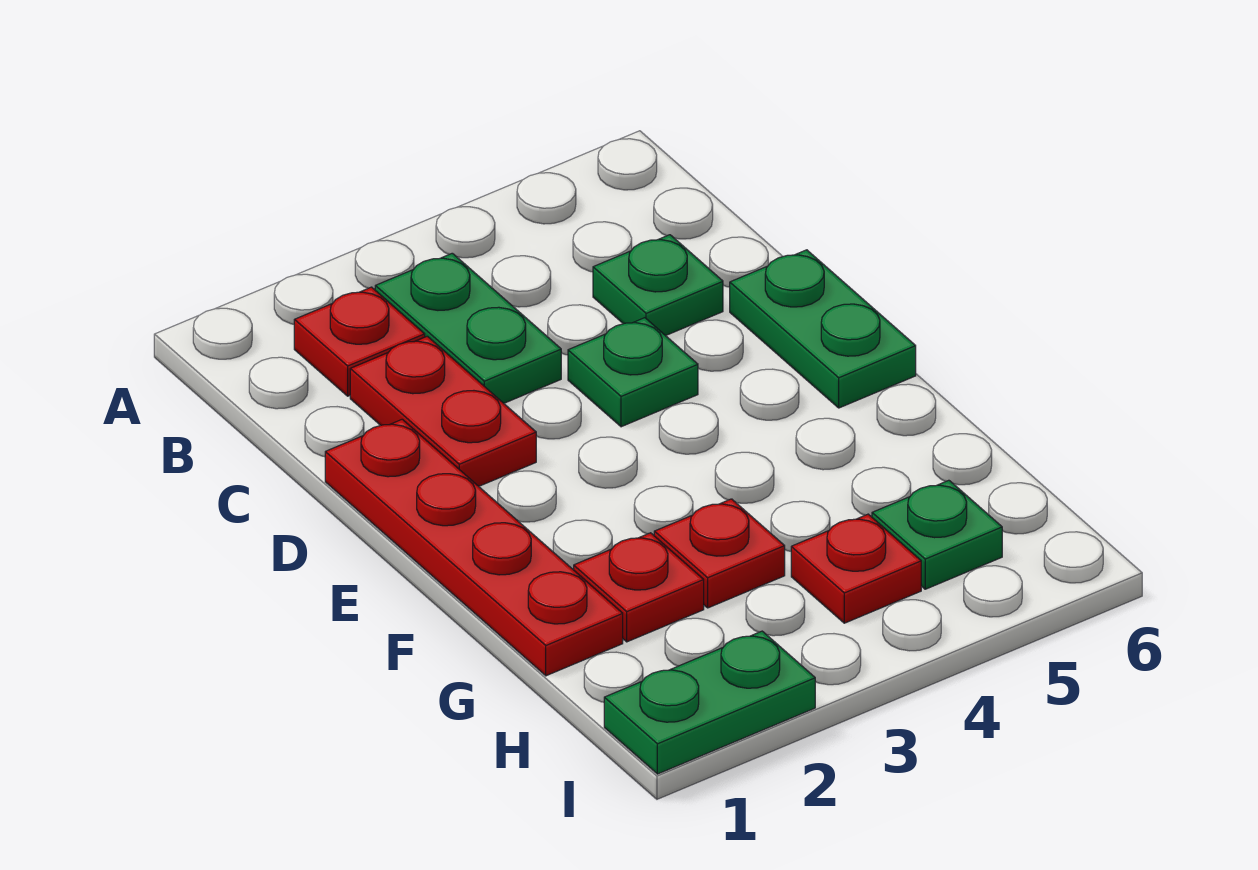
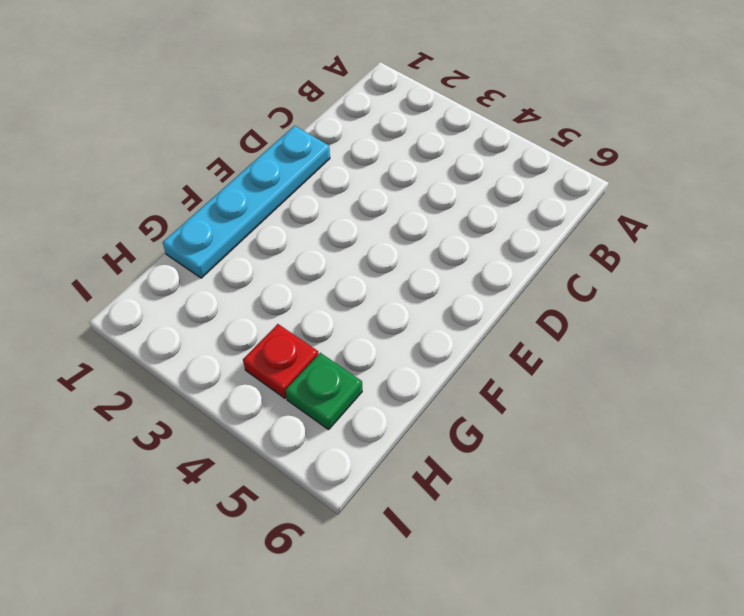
cyan plate D1:G1 level 1 -> red plate D1:G1 level 1
none -> red plate B2 level 1
none -> green plate B3:C3 level 1
none -> red plate C2:D2 level 1

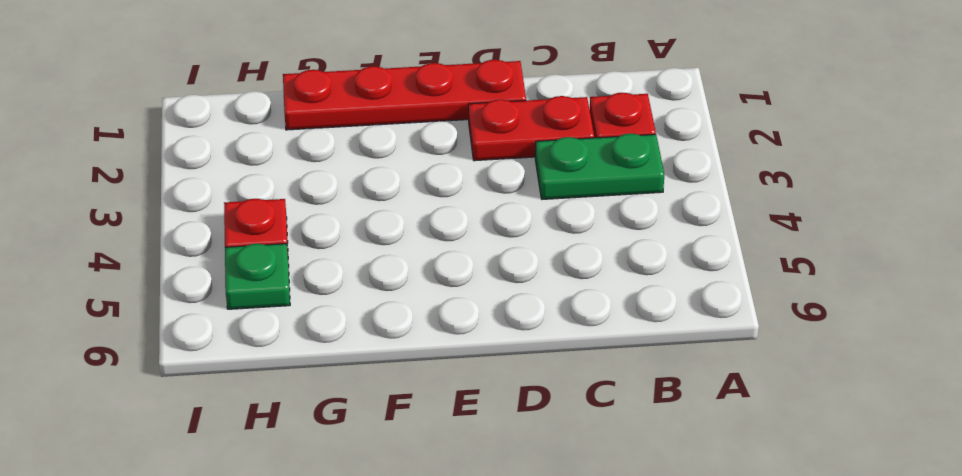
none -> green plate C5 level 1
none -> green plate D4 level 1
none -> green plate D6:E6 level 1

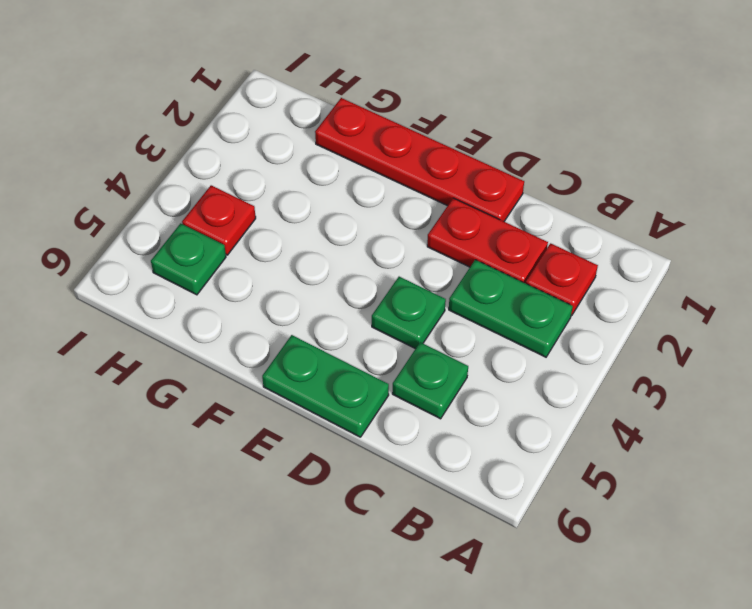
none -> red plate G2 level 1
none -> red plate G3 level 1
none -> green plate I1:I2 level 1

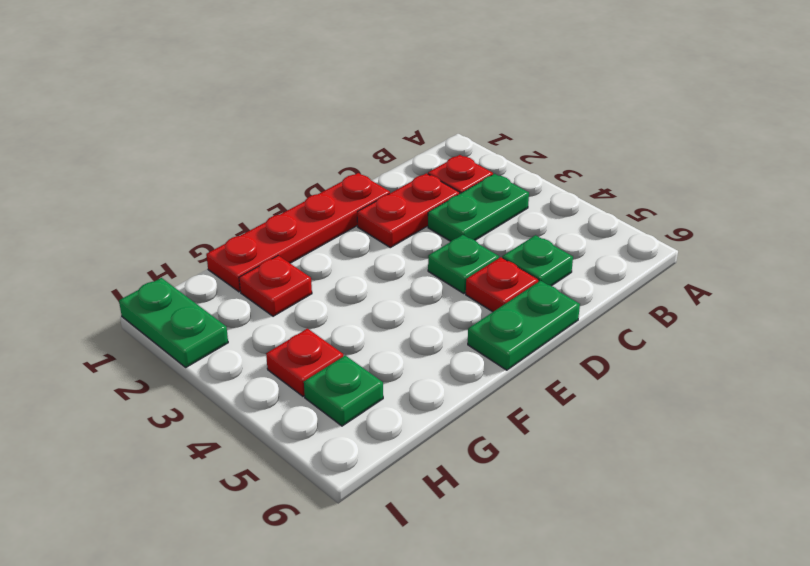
red plate D5 level 1 -> red plate G3 level 1

